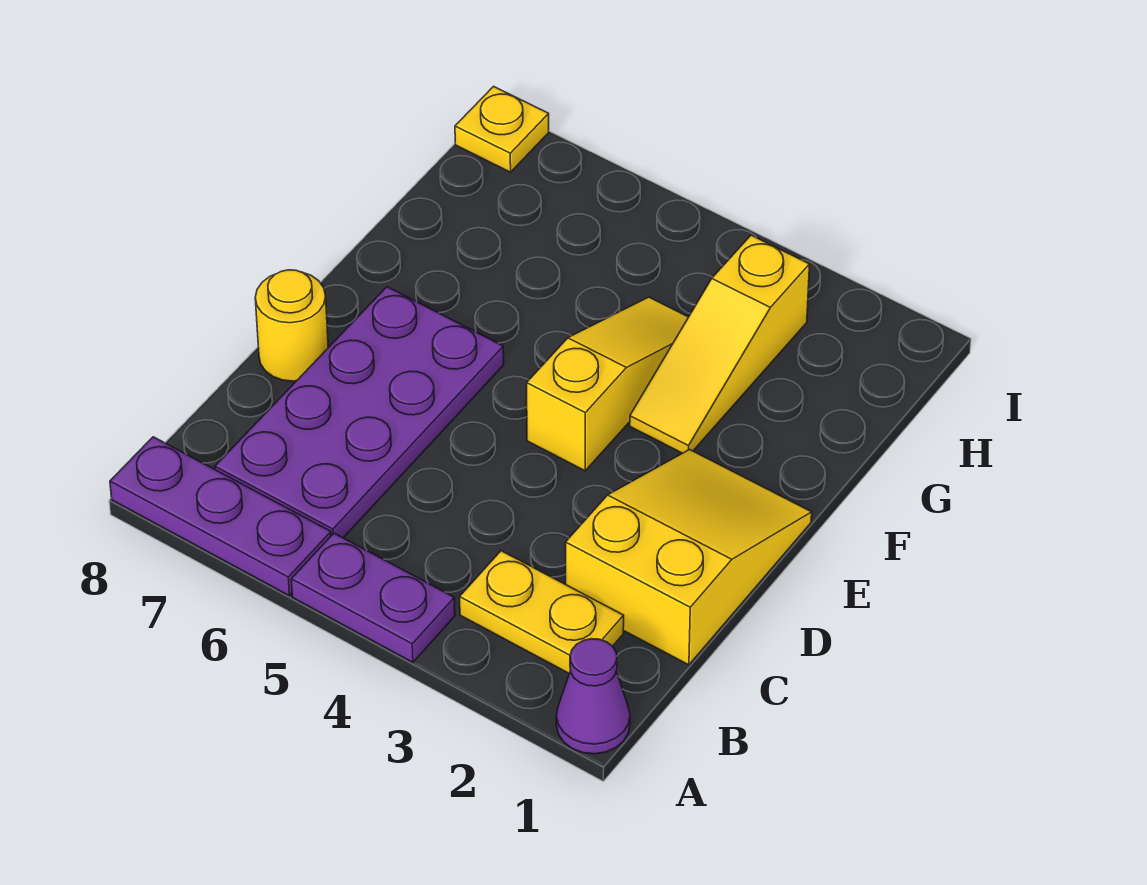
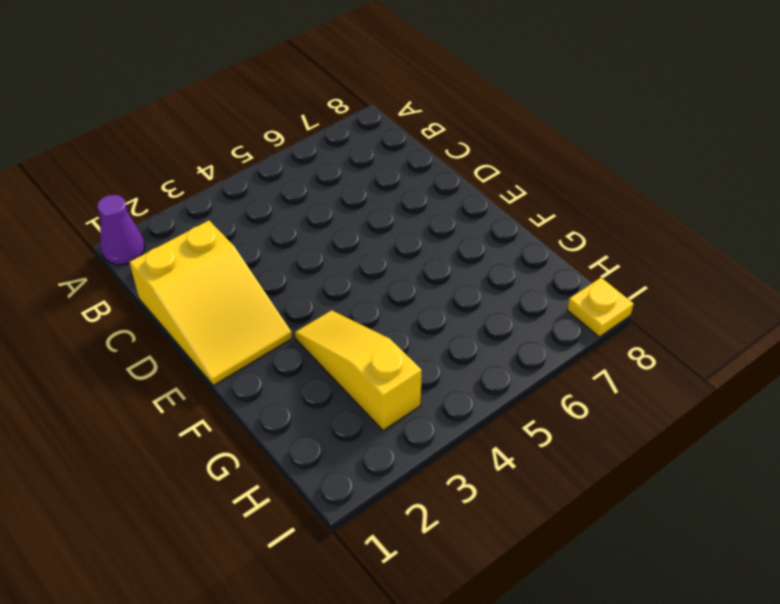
none -> purple plate A4:A5 level 1
none -> purple plate A6:A8 level 1

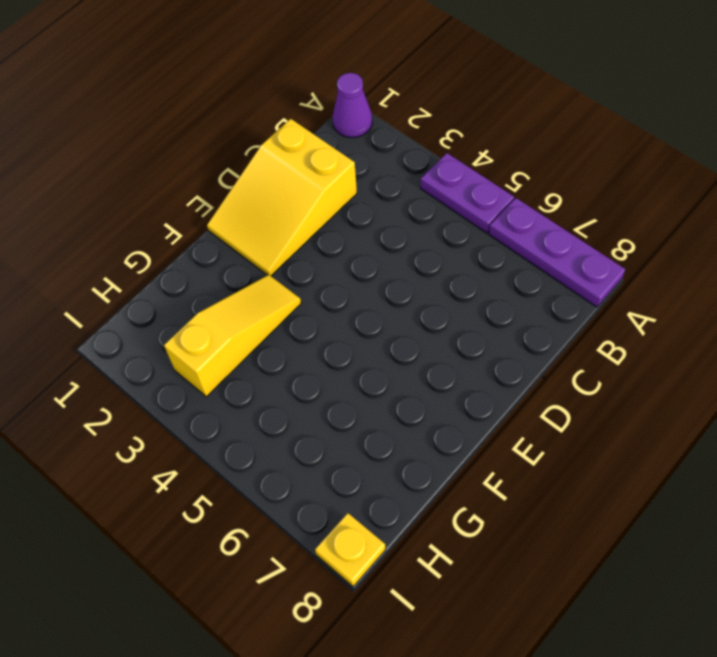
none -> yellow plate B2:B3 level 1
none -> purple plate B6:E7 level 1

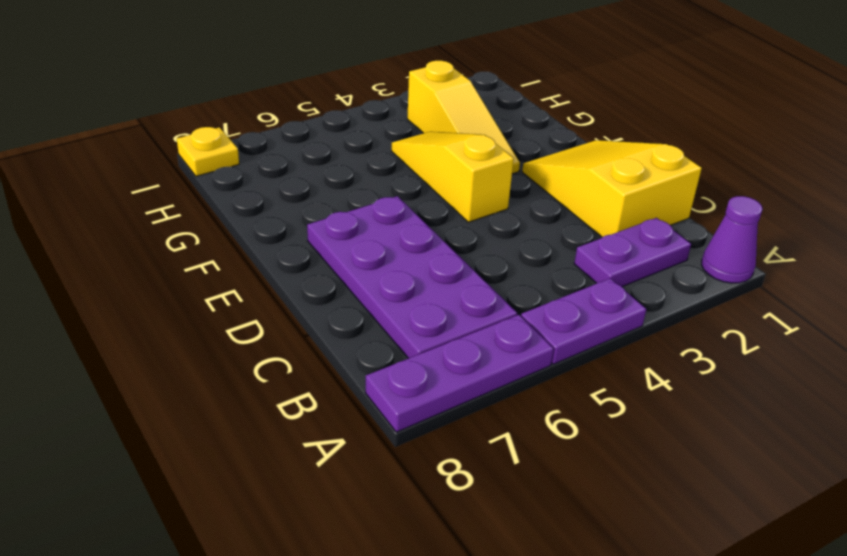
purple plate B2:B3 level 1 -> yellow plate B2:B3 level 1
none -> yellow round brick D8 level 1

